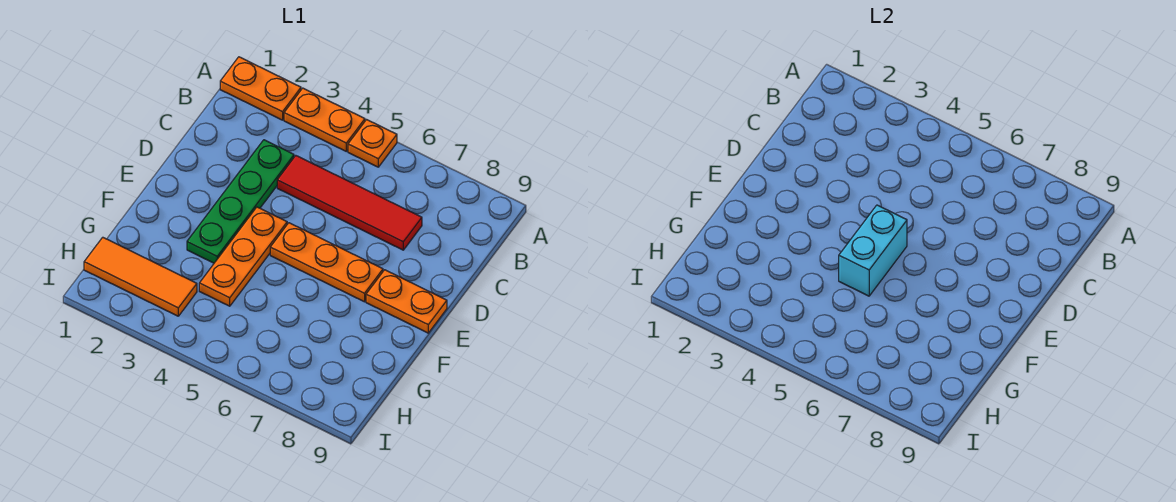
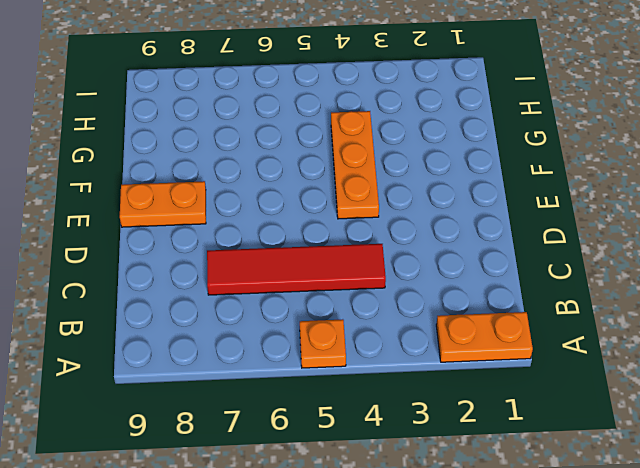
none -> orange plate A3:A4 level 1
none -> green plate C3:F3 level 1

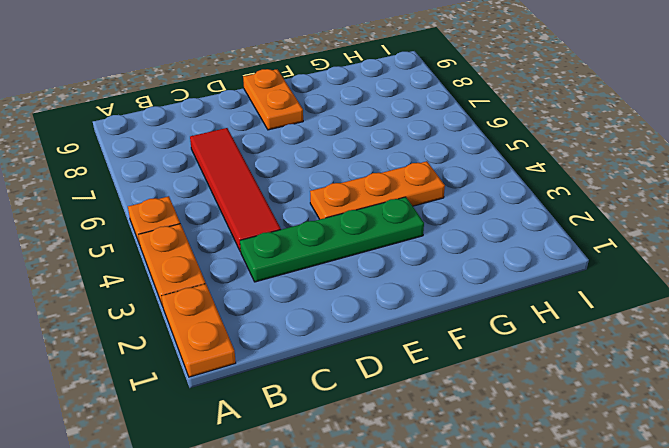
none -> orange plate E5:E7 level 1
none -> orange tile H1:H3 level 1

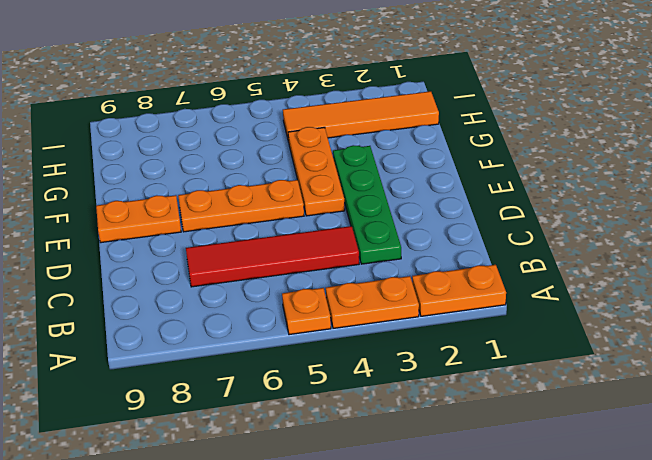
orange tile H1:H4 level 1 -> orange tile H1:H3 level 1
none -> cyan brick E5:F5 level 2

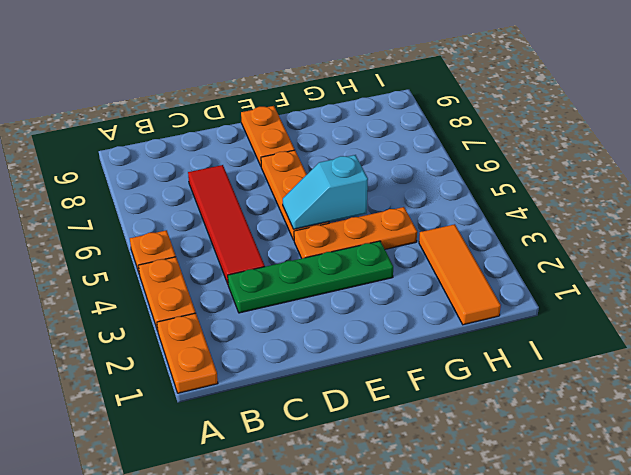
cyan slope E5:F5 level 2 top F -> cyan brick E5:F5 level 2

